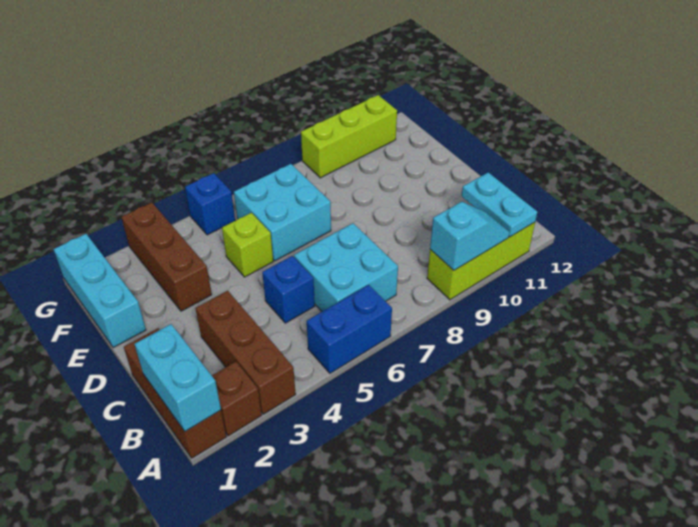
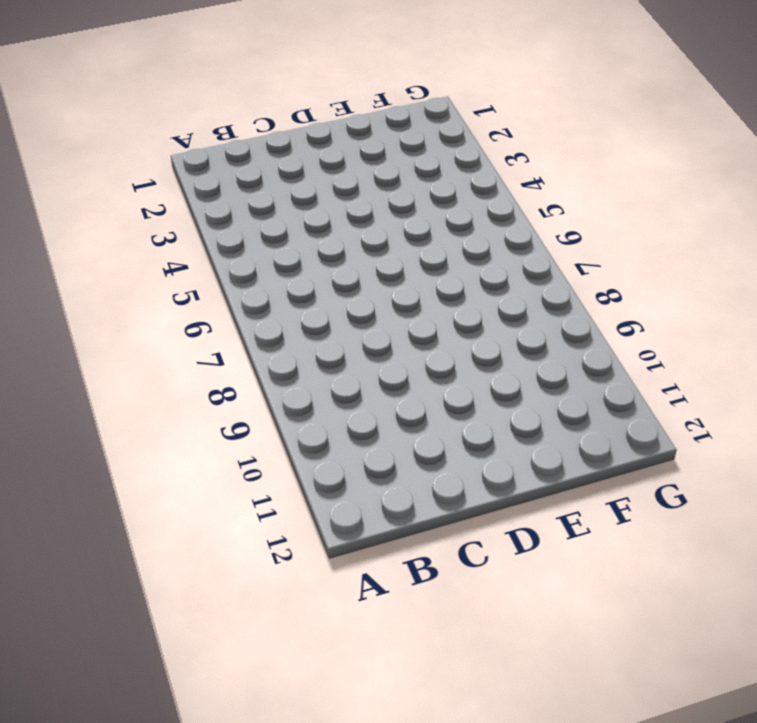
none -> brown brick A1:C1 level 1
none -> brown brick A2 level 1
none -> brown brick A3:C3 level 1

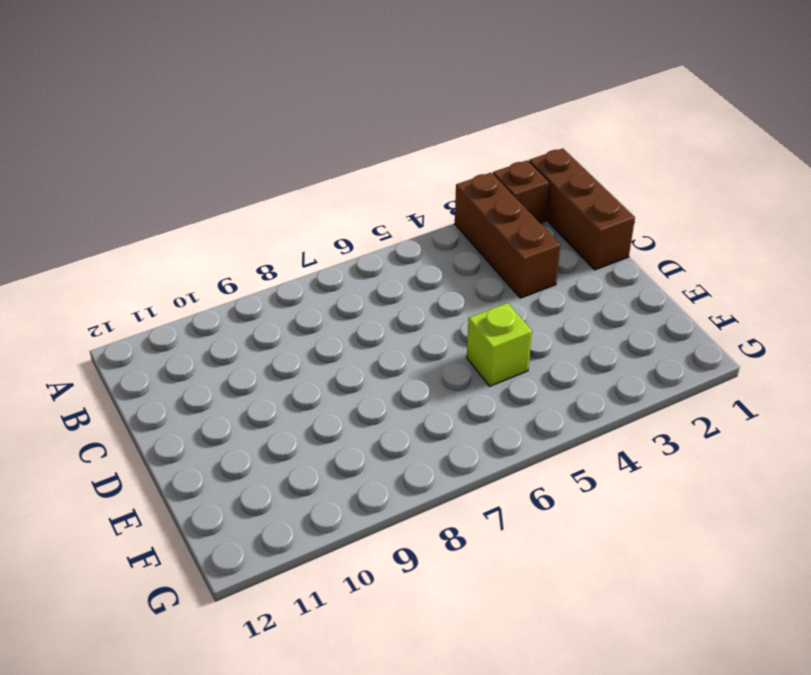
none -> blue brick A5:A6 level 1
none -> lime brick A9:A11 level 1
none -> cyan brick B6:C7 level 1

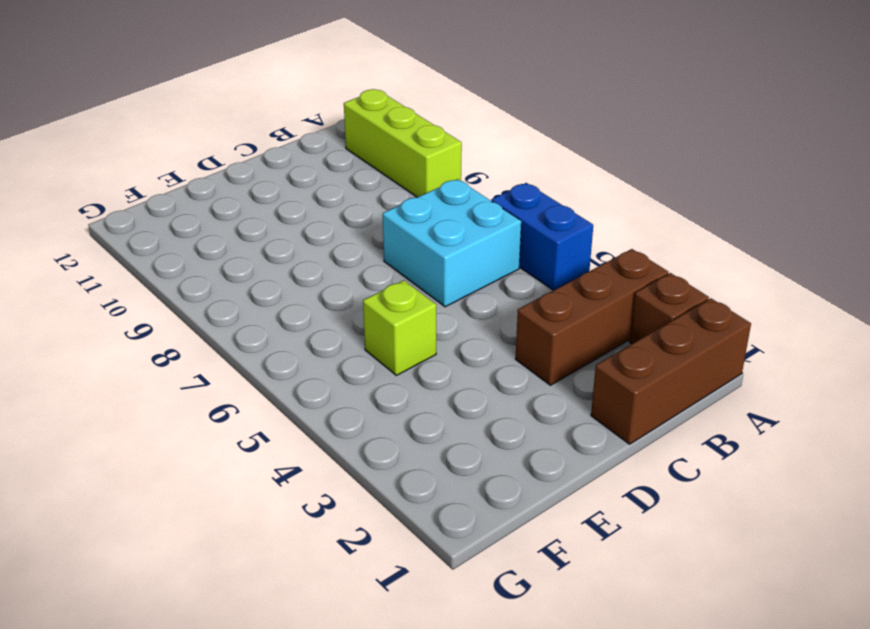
none -> blue brick C5 level 1
none -> cyan brick E1:G1 level 1
none -> brown brick E3:G3 level 1

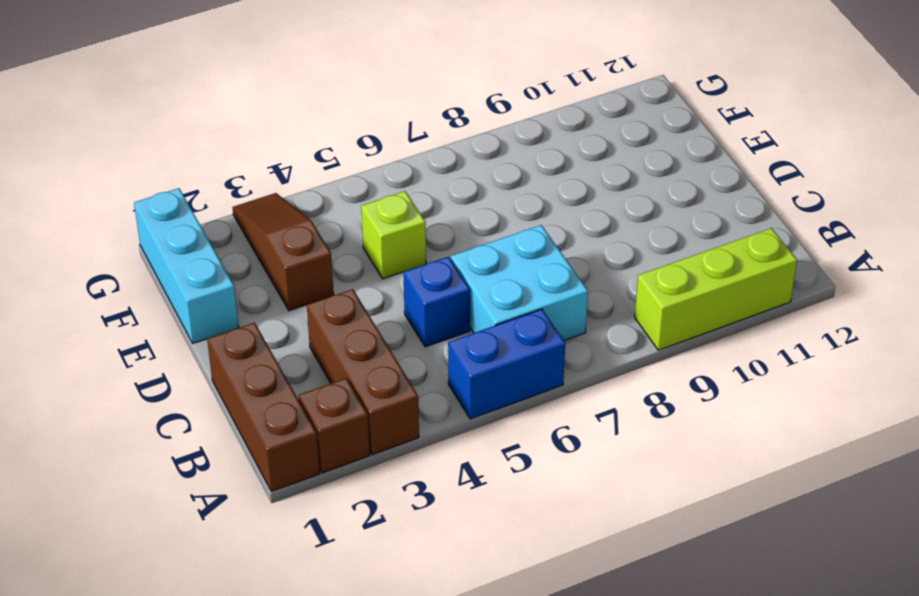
brown slope E3:G3 level 1 top E -> brown brick E3:G3 level 1
none -> cyan brick E6:F7 level 1
none -> blue brick G5 level 1
none -> lime brick G9:G11 level 1

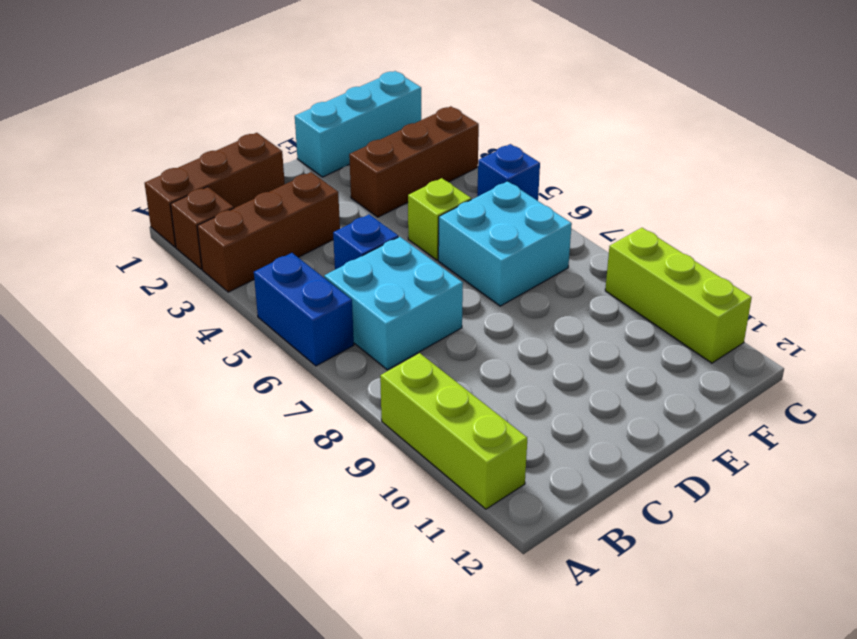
none -> cyan brick A1:B1 level 2
none -> cyan slope A9:A10 level 2 top 9
none -> cyan plate A11:B11 level 2

